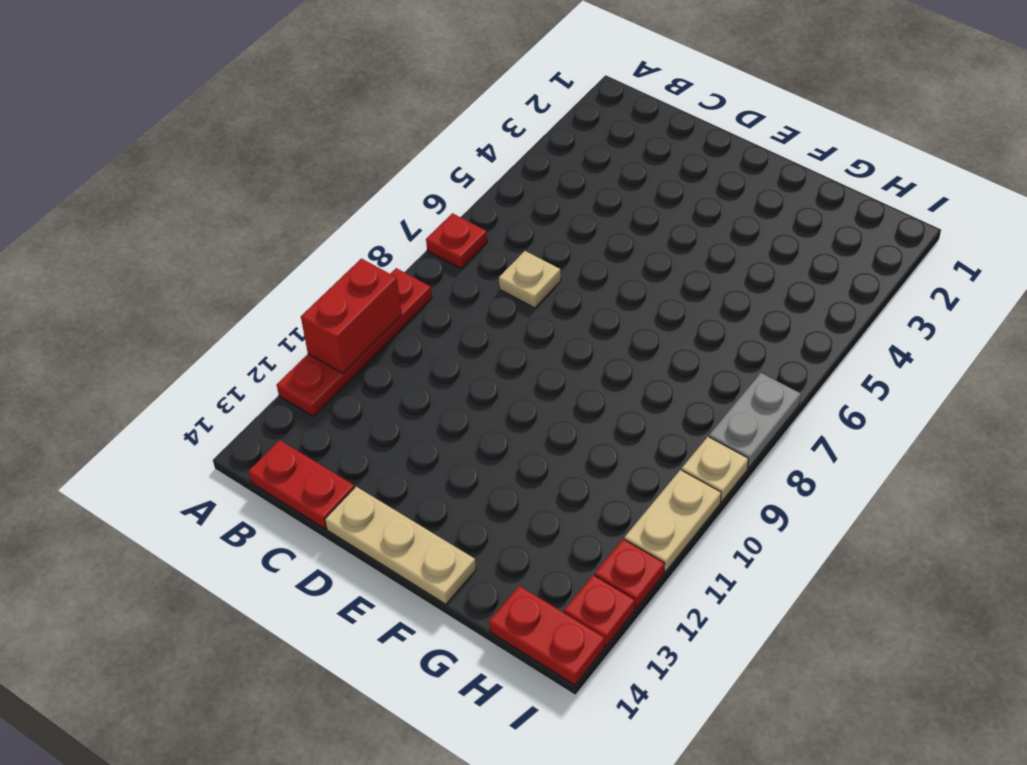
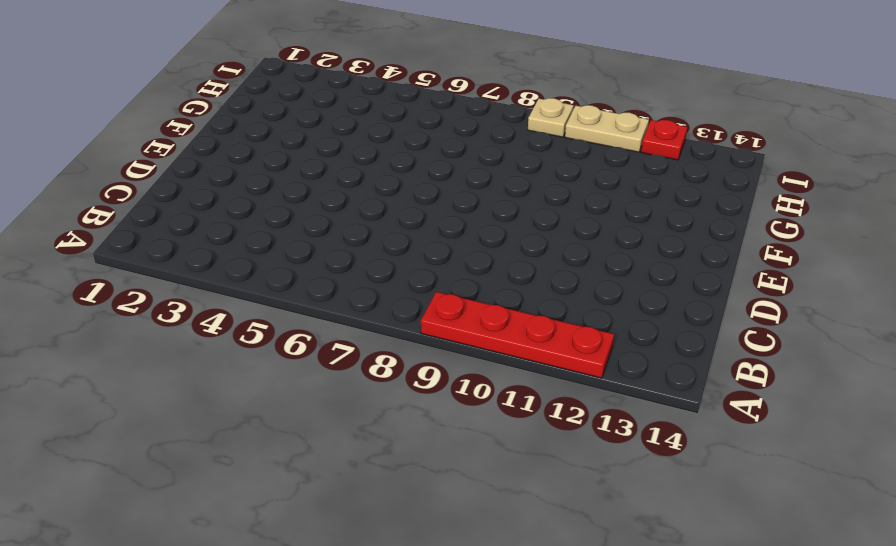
none -> red plate A7 level 1
none -> red plate B14:C14 level 1
none -> tan plate C7 level 1

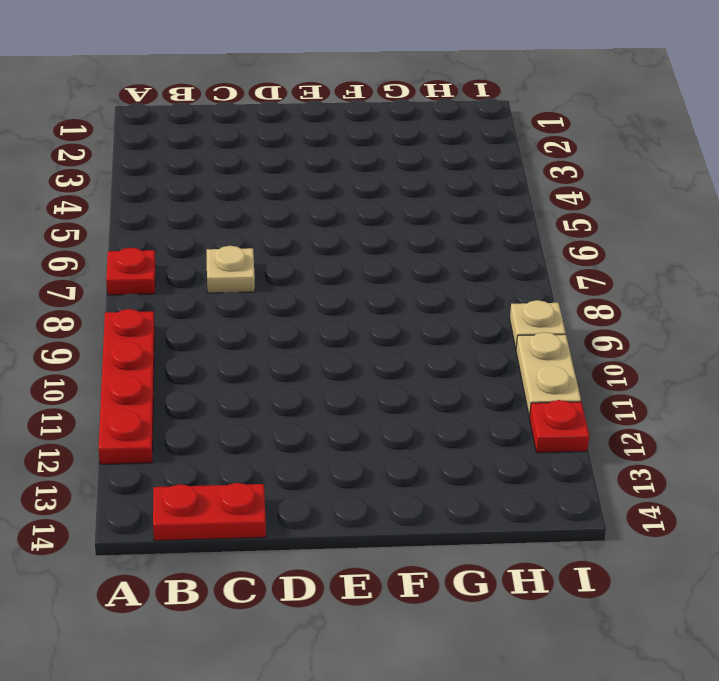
none -> tan plate D14:F14 level 1
none -> red plate H14:I14 level 1
none -> grey plate I7:I8 level 1

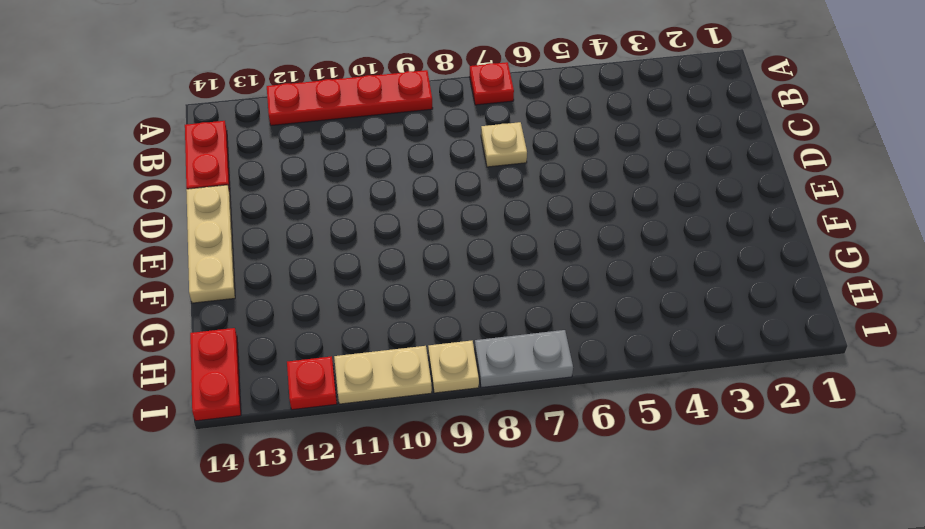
none -> red plate I13 level 1
none -> red brick A10:A11 level 2

